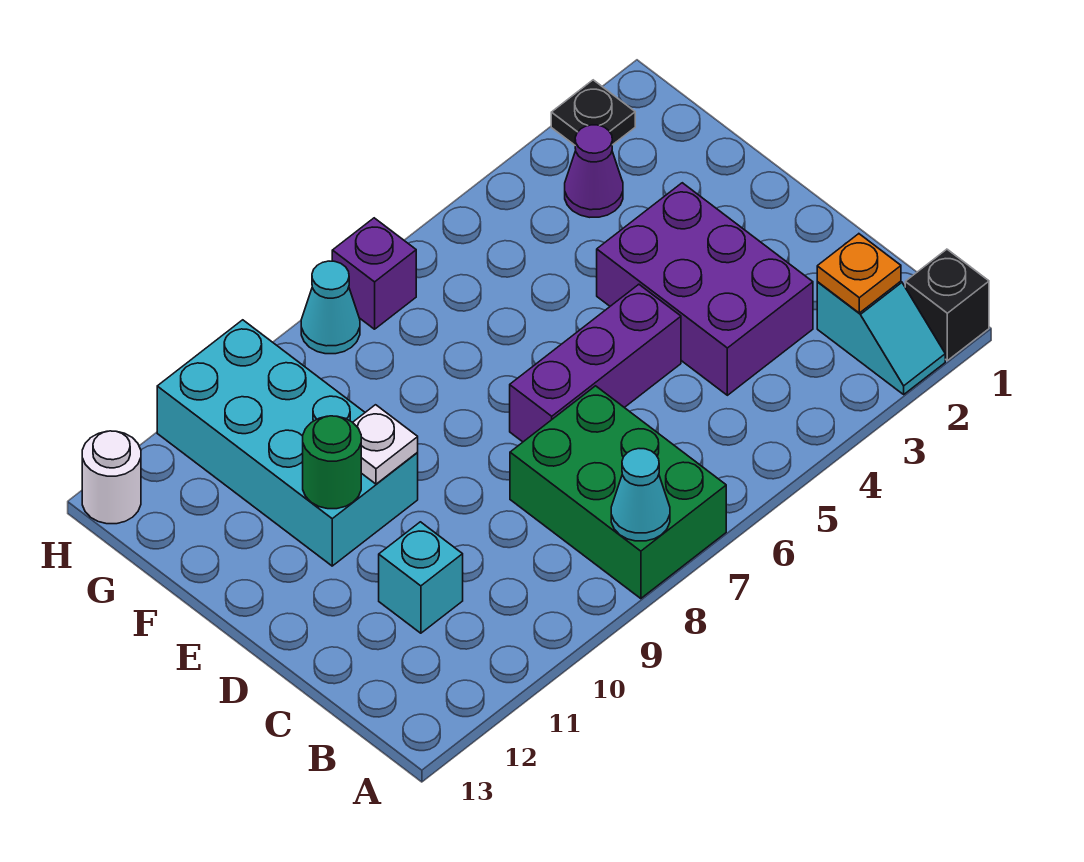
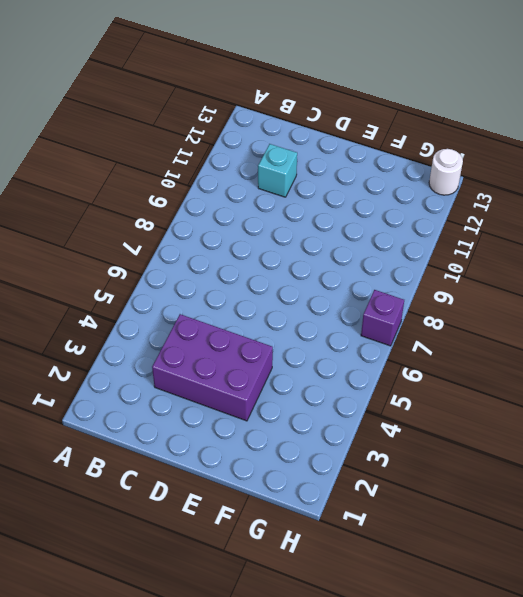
none -> black brick A1 level 1
none -> cyan slope A2:B2 level 1 top B
none -> green brick A7:C8 level 1

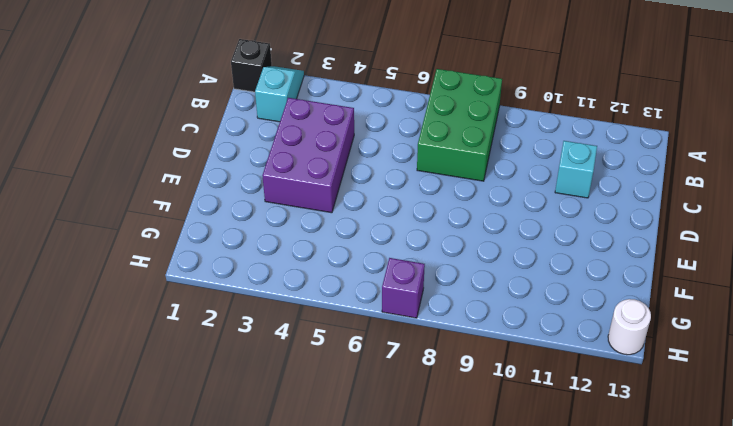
none -> purple brick D5:D7 level 1
none -> cyan brick E10:H11 level 1
none -> purple cone G3 level 1

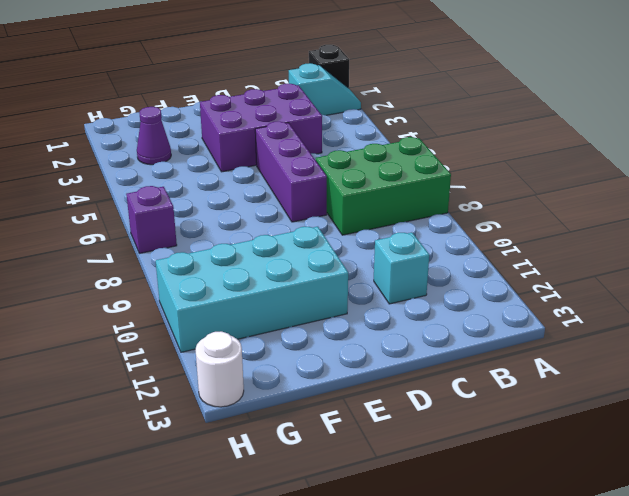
none -> black plate H2 level 1
none -> cyan cone H8 level 1
none -> cyan cone A8 level 2

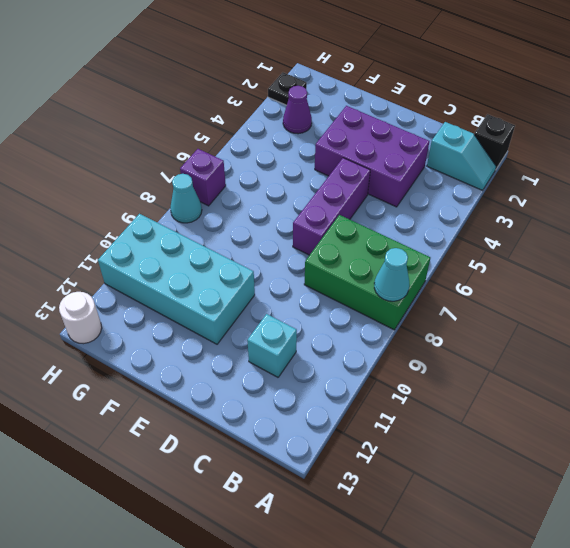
none -> orange plate B2 level 2
none -> white plate E10 level 2
none -> green round brick E11 level 2

